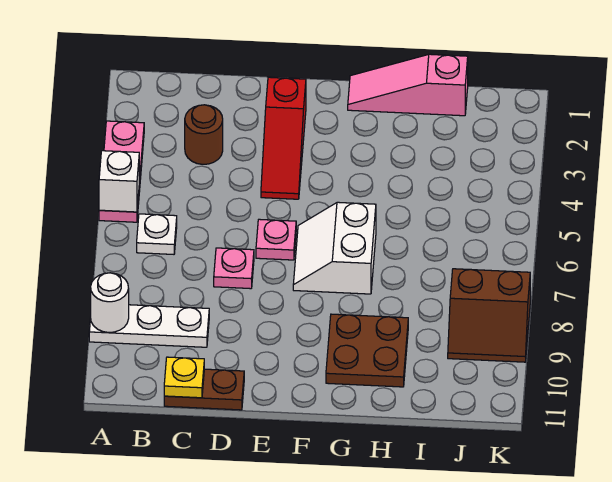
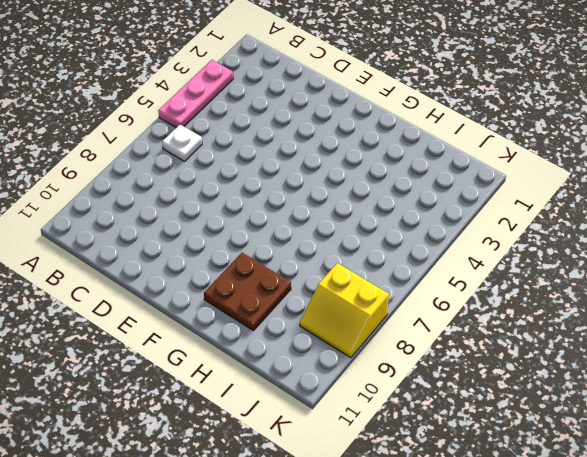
yellow slope J8:K9 level 1 top 8 -> brown slope J8:K9 level 1 top 8
none -> white plate A9:C9 level 1
none -> brown round brick C3 level 1
none -> brown plate C11:D11 level 1

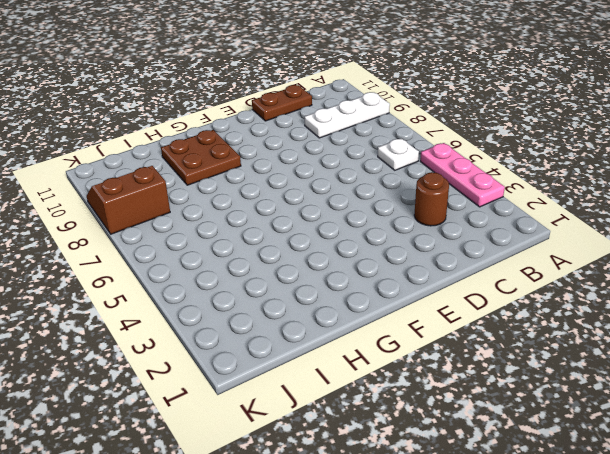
none -> pink plate D7 level 1
none -> red slope E2:E4 level 1 top 2
none -> pink plate E6 level 1

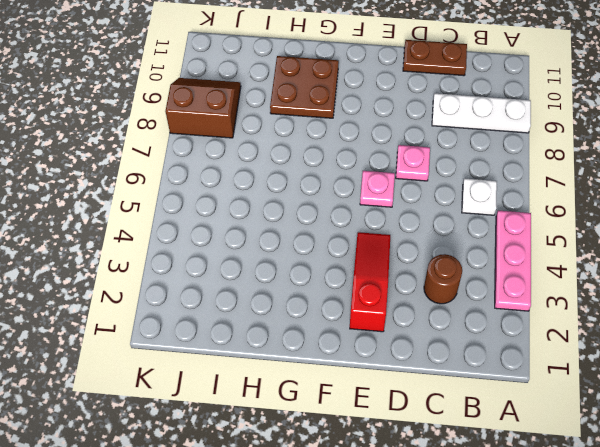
none -> white slope F6:G7 level 1 top G
none -> pink slope G1:I1 level 1 top I
none -> white brick A5 level 2

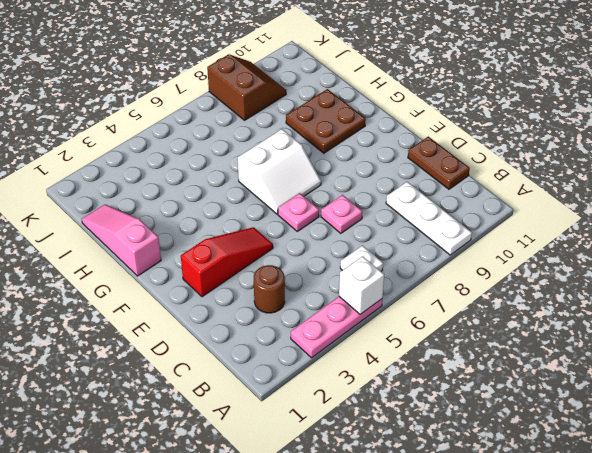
pink slope G1:I1 level 1 top G -> pink slope G1:I1 level 1 top I
none -> white round brick A9 level 2
none -> yellow plate C11 level 2

